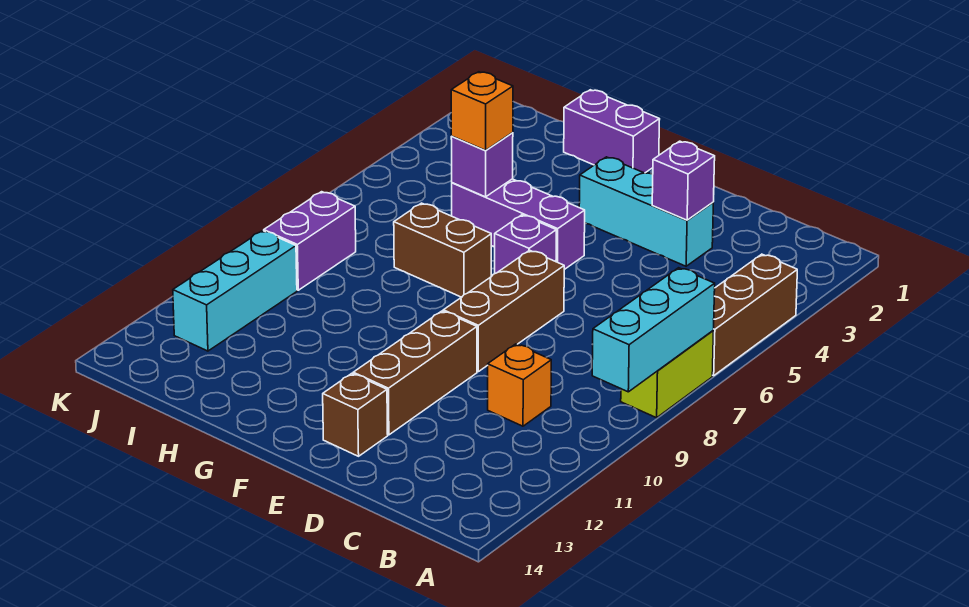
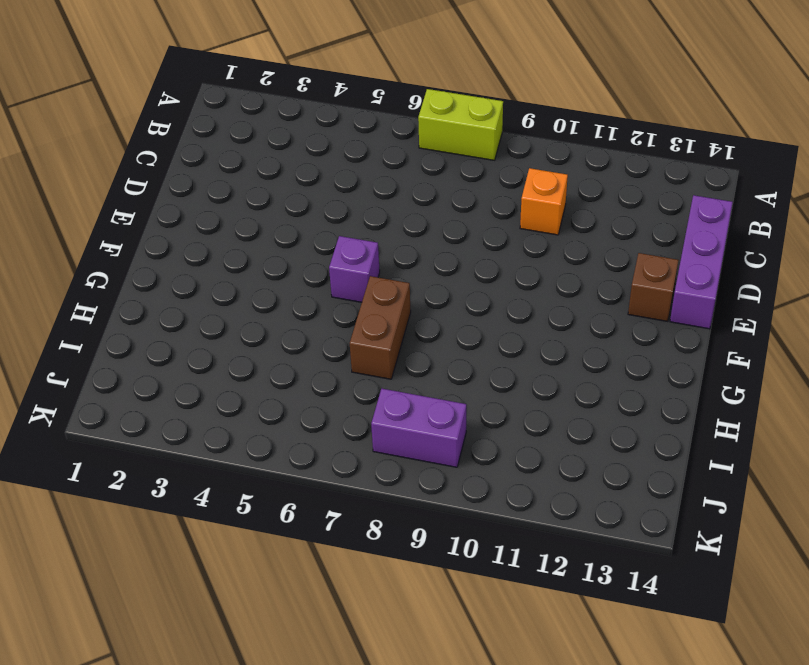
purple brick C14:E14 level 1 -> purple brick F5:H5 level 1
none -> brown brick A4:A6 level 1
none -> cyan brick D3:F3 level 1
none -> brown brick E7:E9 level 1

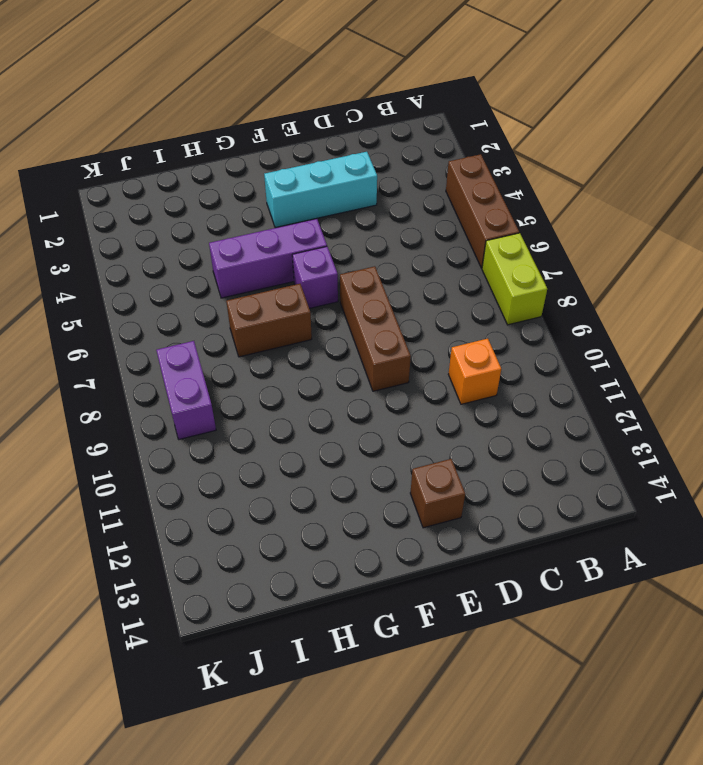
none -> brown brick E10:E12 level 1
none -> purple brick G1:H1 level 1
none -> cyan brick J10:J12 level 1

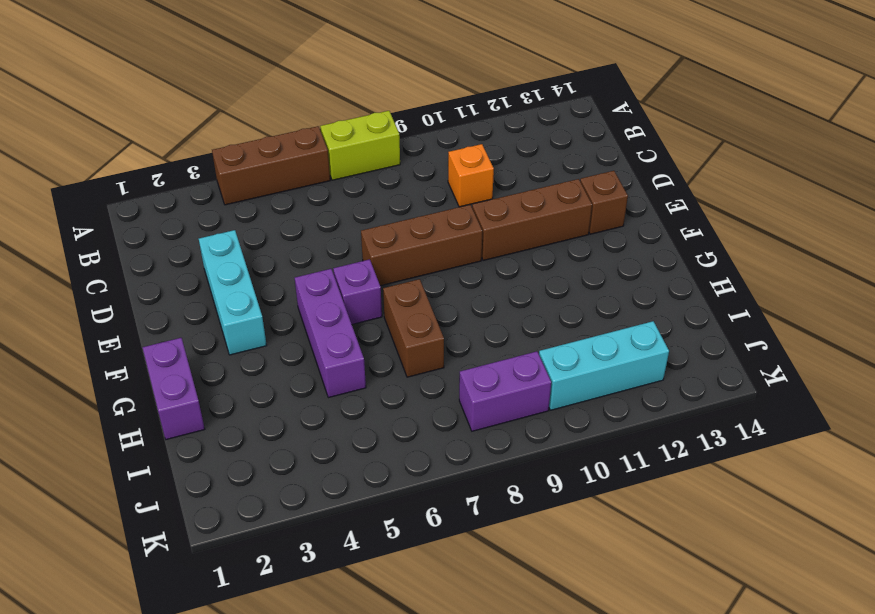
none -> cyan brick A7:A9 level 2
none -> purple brick D3 level 2
none -> purple brick H5 level 2

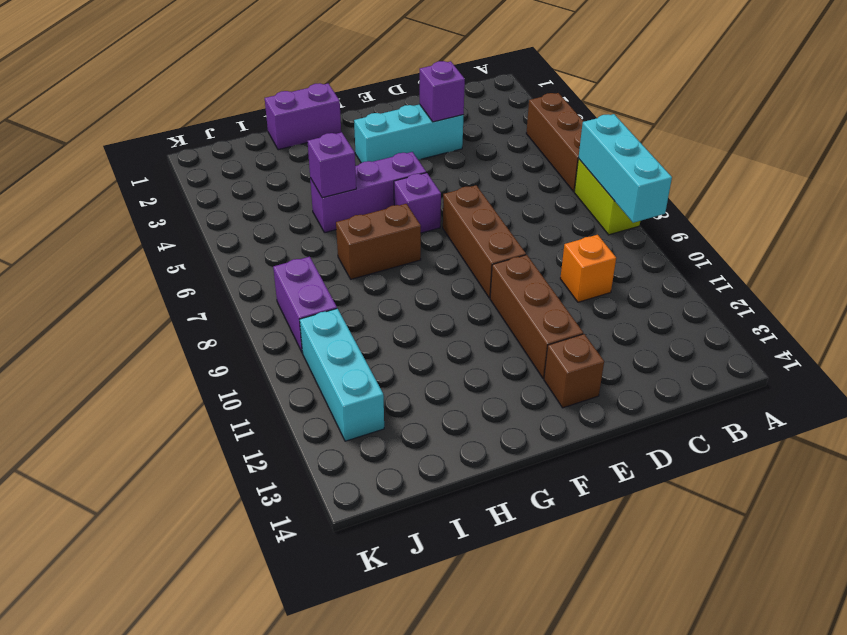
none -> orange brick H5 level 3

